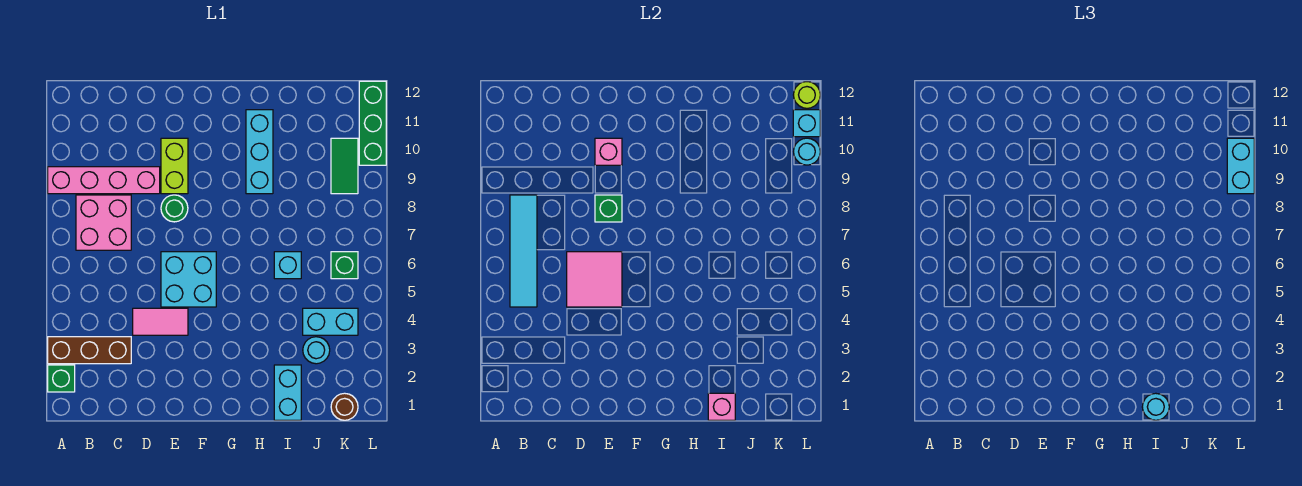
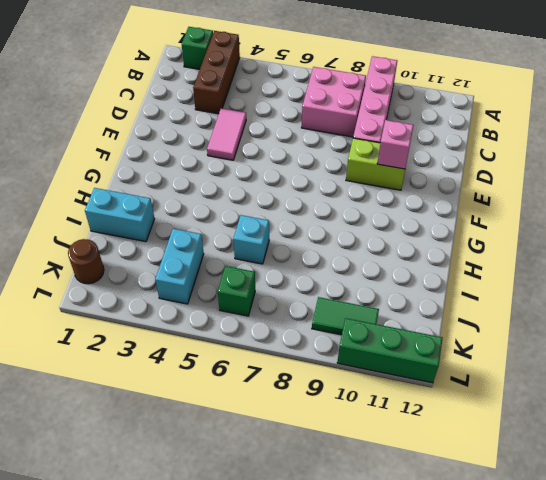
none -> cyan brick E5:F6 level 1
none -> green round brick E8 level 1
none -> cyan brick H9:H11 level 1

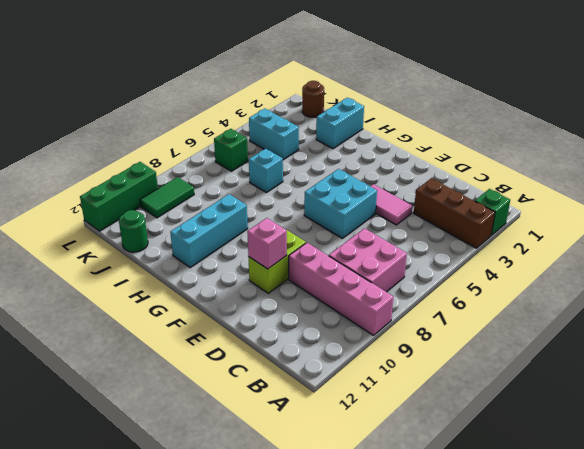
green round brick J12 level 1 -> green round brick E8 level 1
none -> cyan round brick J3 level 1
none -> cyan tile B5:B8 level 2
none -> pink tile D5:E6 level 2

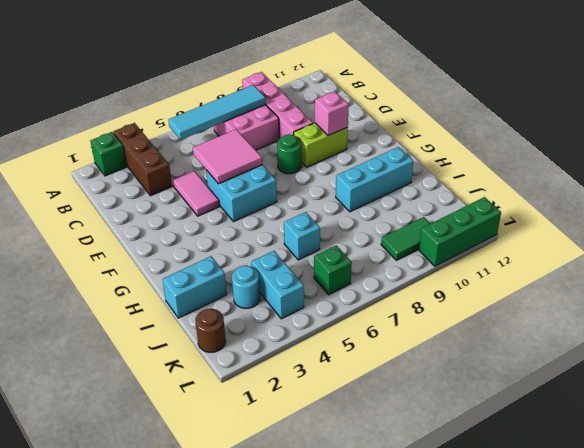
none -> green brick E8 level 2
none -> pink brick I1 level 2
none -> cyan round brick L10 level 2

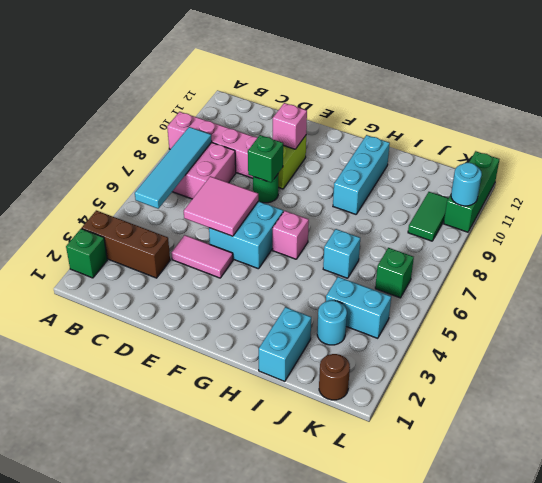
pink brick G6 level 1 -> pink brick I1 level 2
none -> cyan brick L11 level 2
none -> lime round brick L12 level 2
none -> cyan round brick I1 level 3

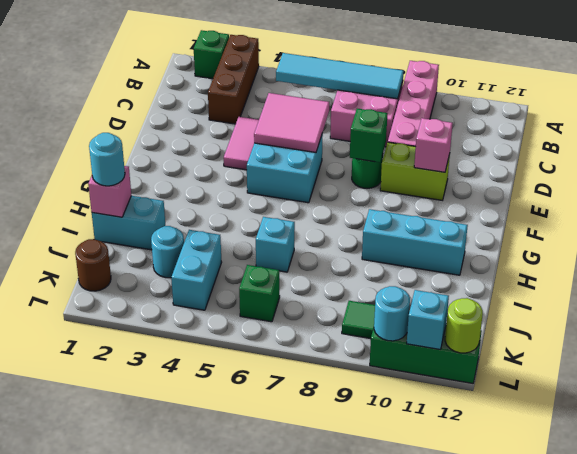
none -> cyan brick L9:L10 level 3

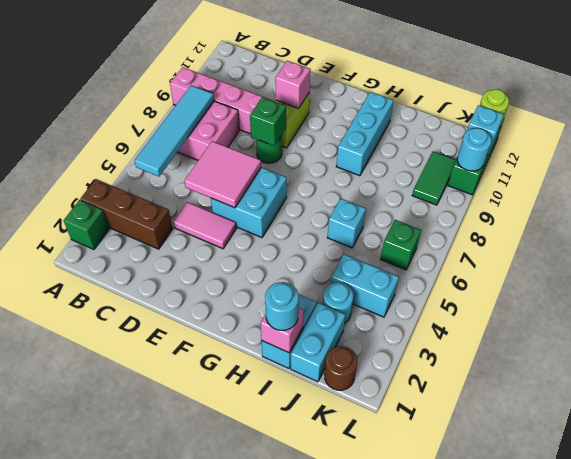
cyan brick J1:J2 level 1 -> cyan brick L9:L10 level 3

